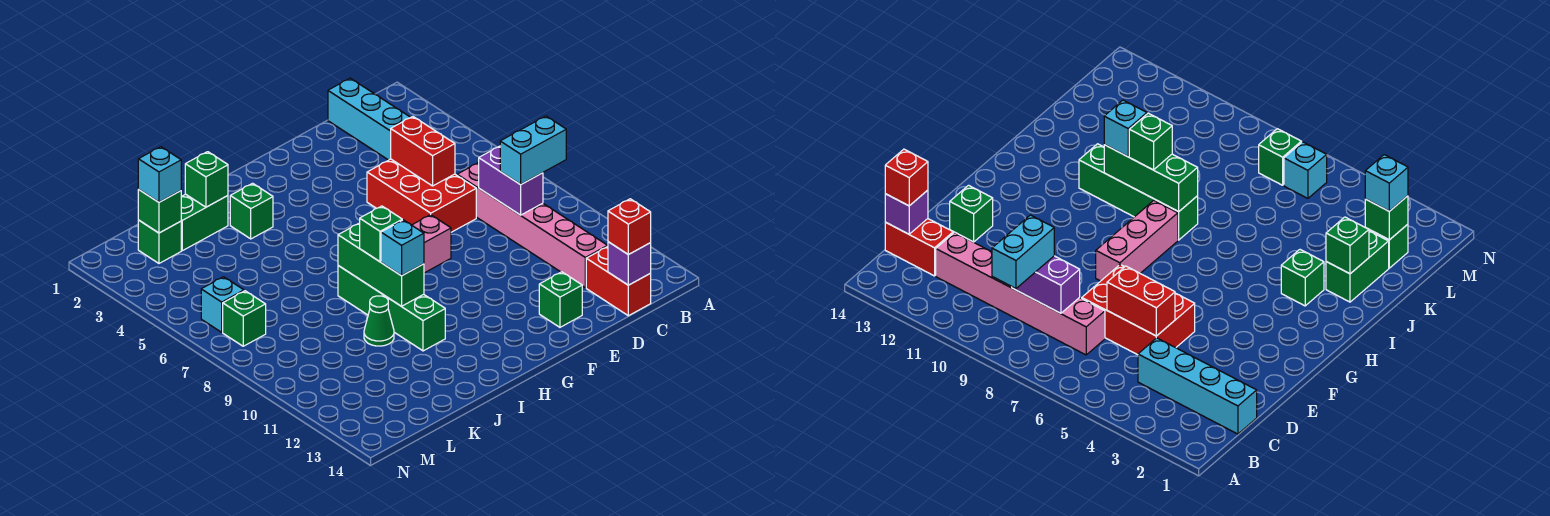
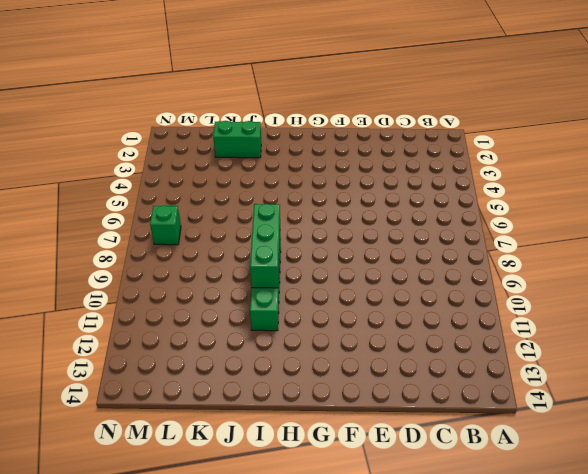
none -> cyan brick C1:C4 level 1
none -> pink brick C7:C12 level 1
none -> red brick C13:C14 level 1

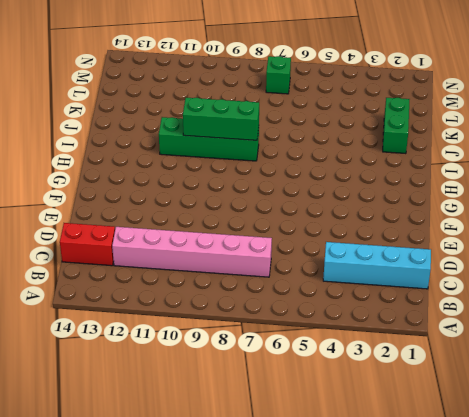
none -> red brick D5:E7 level 1
none -> green brick E13 level 1
none -> pink brick F8:H8 level 1

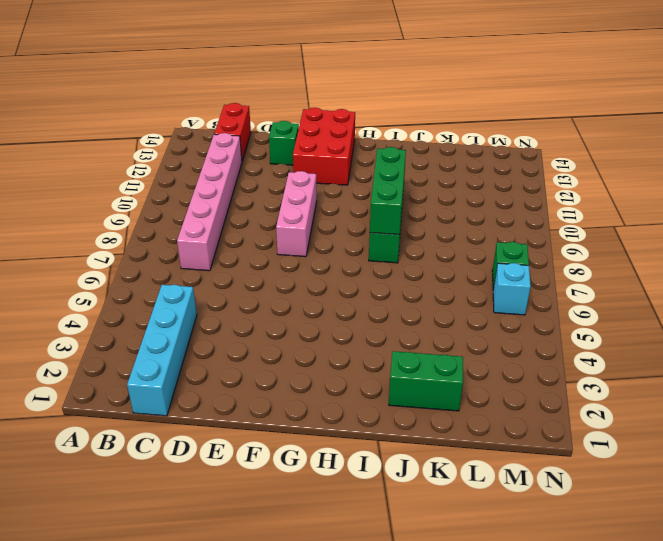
pink brick F8:F10 level 1 -> pink brick F8:H8 level 1
red brick F12:G14 level 1 -> red brick D5:E7 level 1
none -> green brick I3 level 1
none -> green cone J10 level 1
none -> green brick L2 level 1

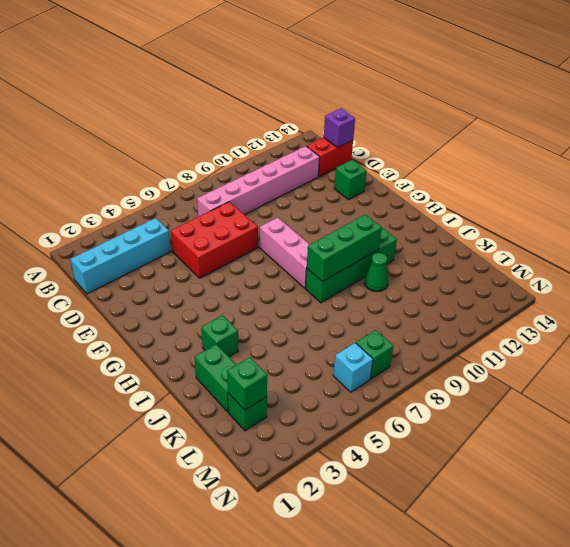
none -> purple brick C8:C9 level 2
none -> red brick D5:D6 level 2
none -> green brick J2 level 2

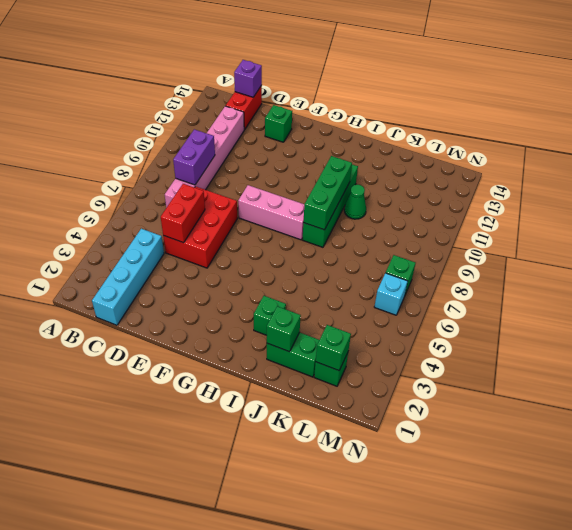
none -> cyan brick B9:C9 level 3
none -> red brick C14 level 3
none -> green brick I9 level 3

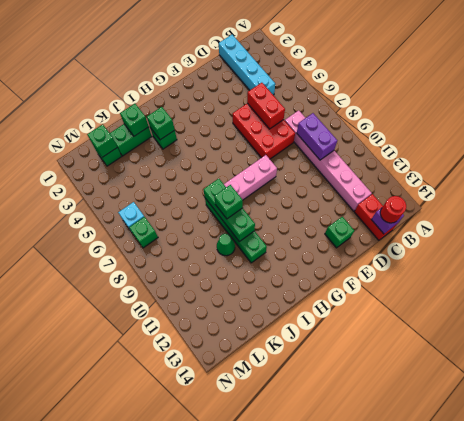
red round brick C14 level 3 -> red brick C14 level 3
green brick I3 level 2 -> none
none -> cyan brick B9:C9 level 3
none -> cyan brick I10 level 3
none -> cyan brick L2 level 3

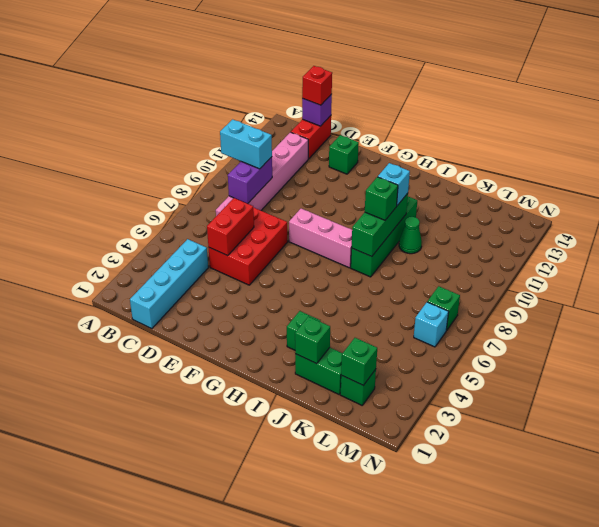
none -> cyan brick L2 level 3

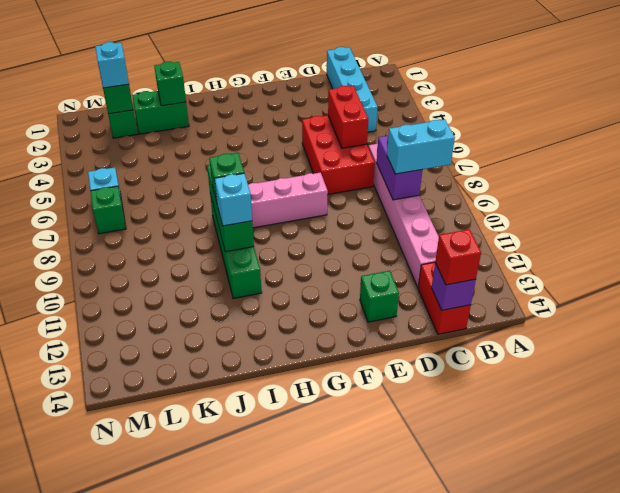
none -> green brick I3 level 1
none -> green cone J10 level 1

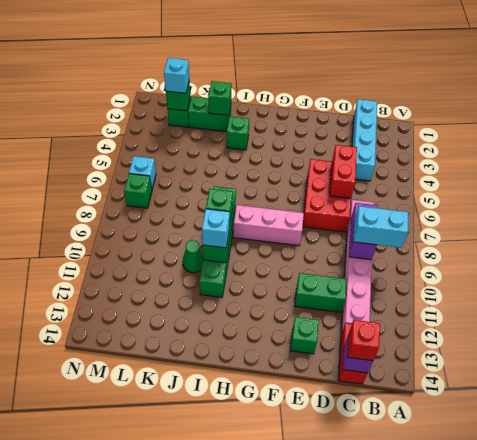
green brick D11:E11 level 1 -> none

